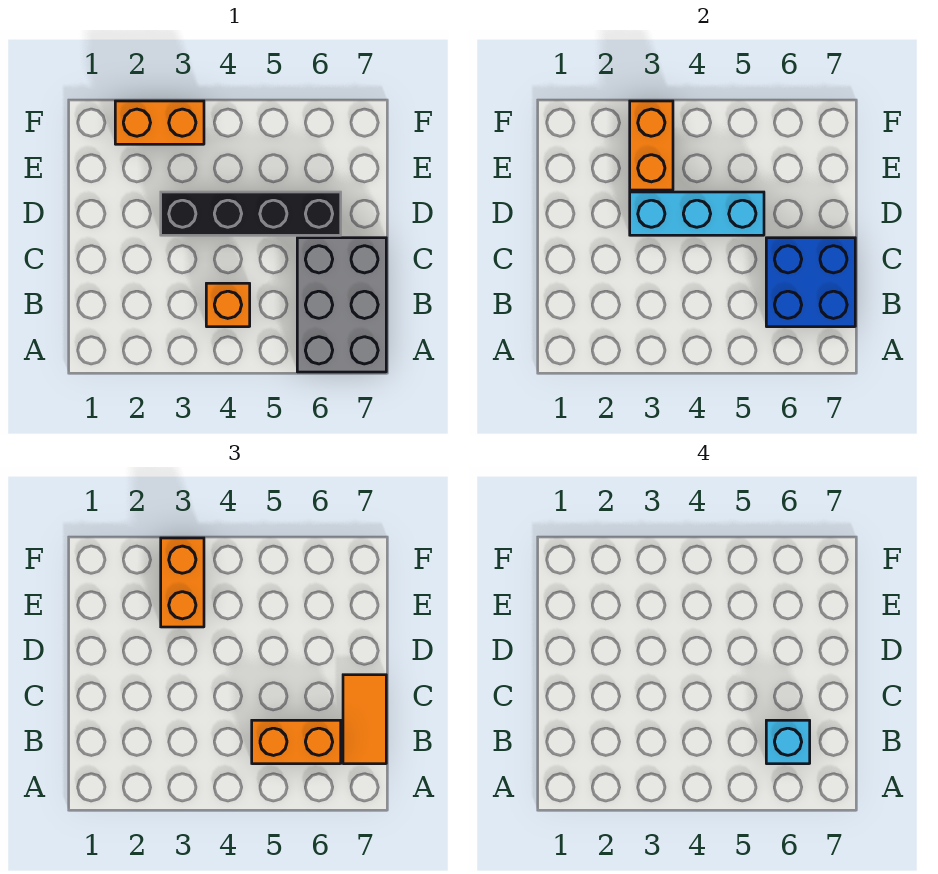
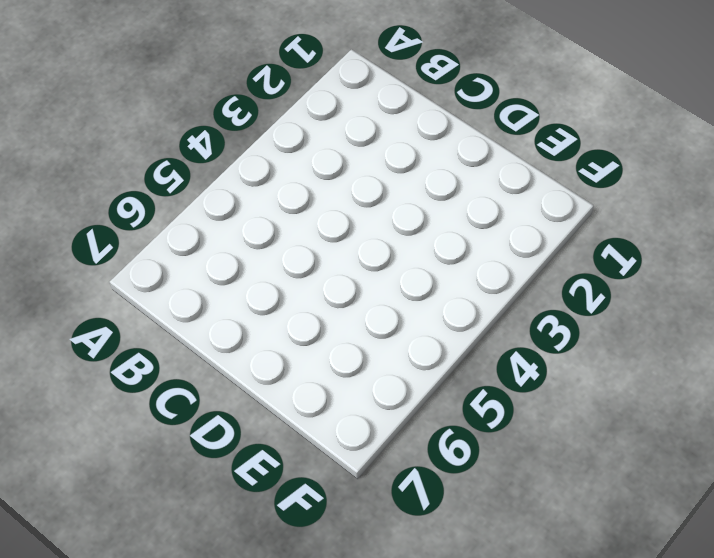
none -> grey brick A6:C7 level 1
none -> orange brick B4 level 1

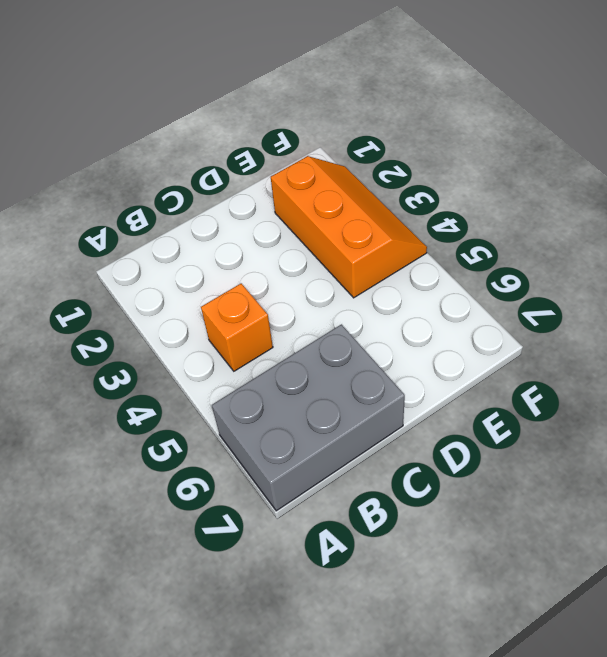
orange slope E2:F4 level 1 top E -> orange brick F2:F3 level 1
none -> black brick D3:D6 level 1
none -> blue brick B6:C7 level 2

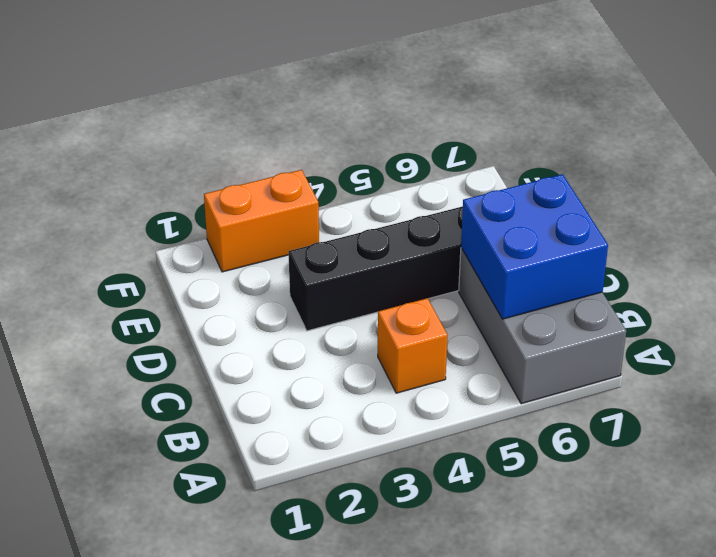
none -> cyan brick D3:D5 level 2
none -> orange brick E3:F3 level 2

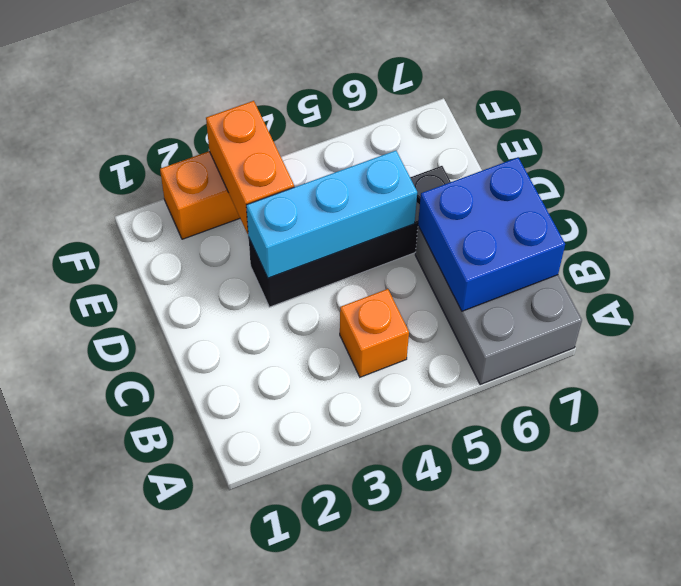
none -> orange brick B5:B6 level 3
none -> orange tile B7:C7 level 3

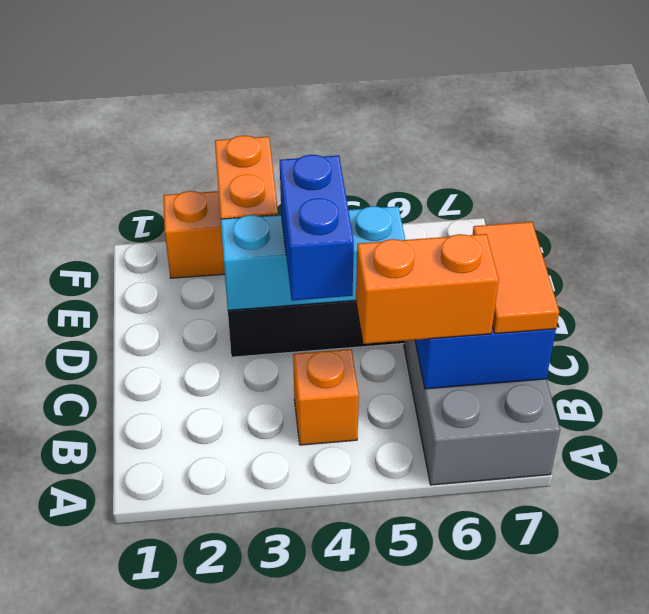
blue brick C4:D4 level 3 -> none
none -> orange brick E3:F3 level 3
none -> cyan brick B6 level 4

